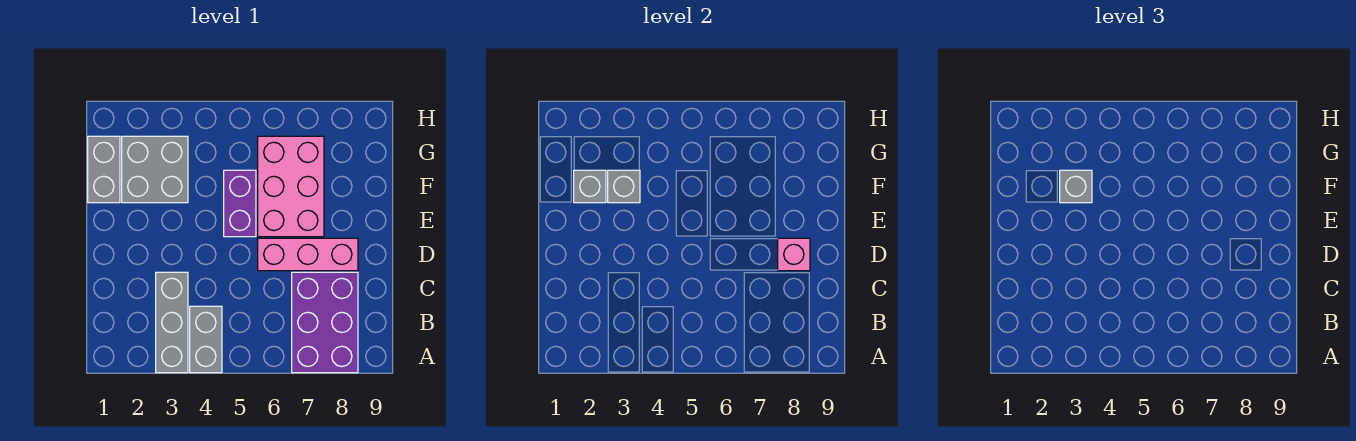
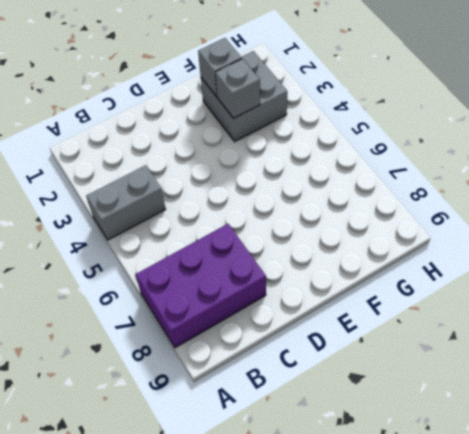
none -> grey brick A3:C3 level 1
none -> pink brick D6:D8 level 1
none -> purple brick E5:F5 level 1

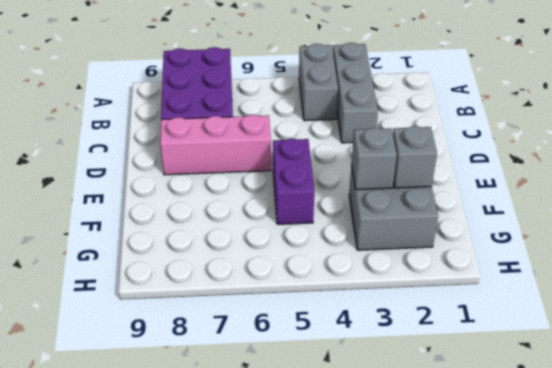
none -> pink brick E6:G7 level 1
none -> grey brick F1:G1 level 1
none -> pink brick D8 level 2

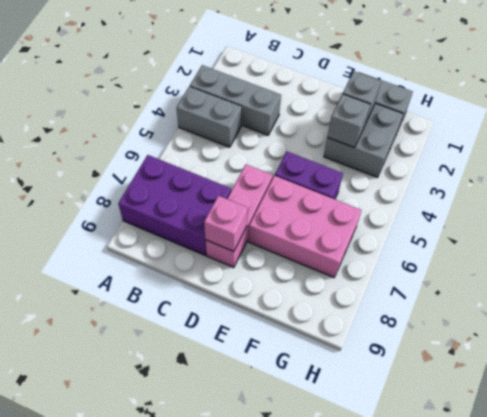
none -> grey brick F3 level 3

